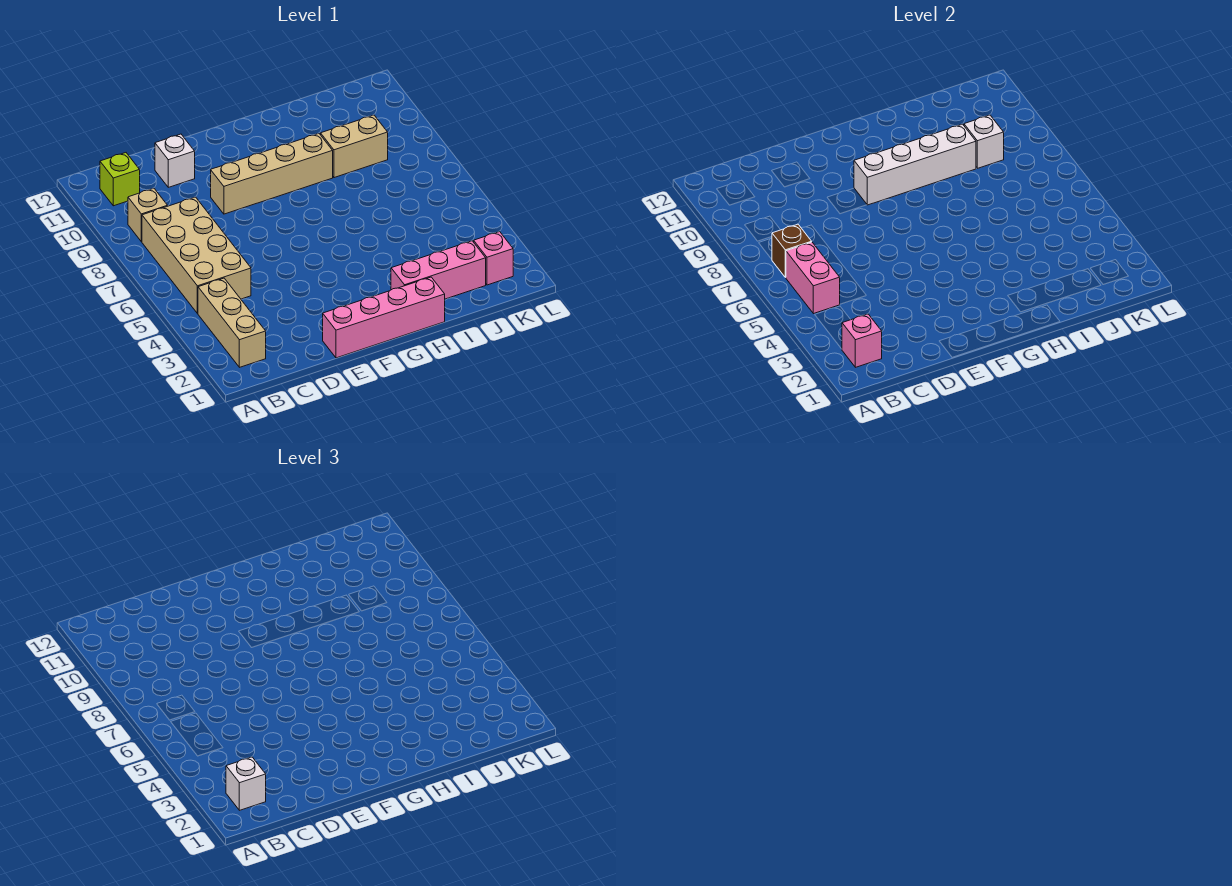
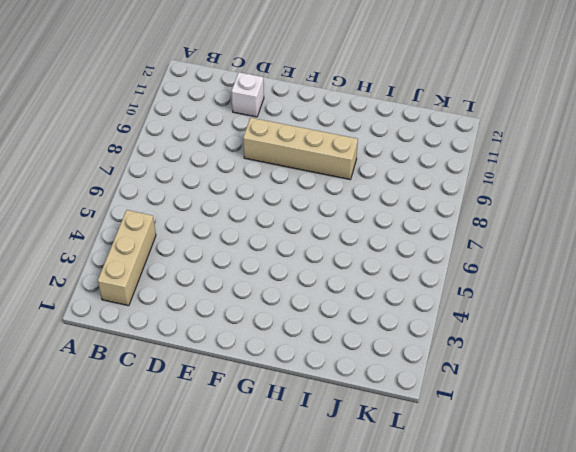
none -> tan brick B5:C8 level 1
none -> tan brick B9 level 1
none -> lime brick B11 level 1

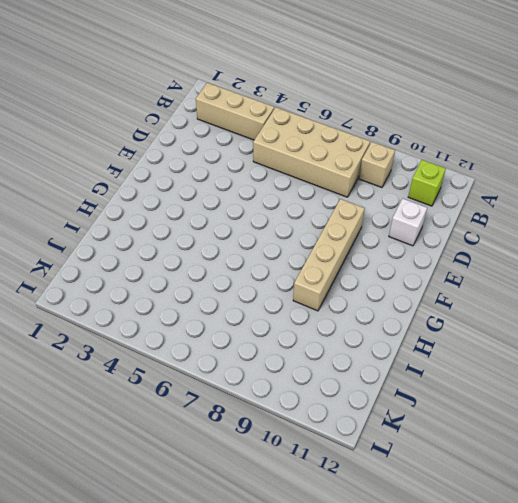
none -> pink brick E1:H1 level 1
none -> pink brick H2:J2 level 1
none -> tan brick I9:J9 level 1

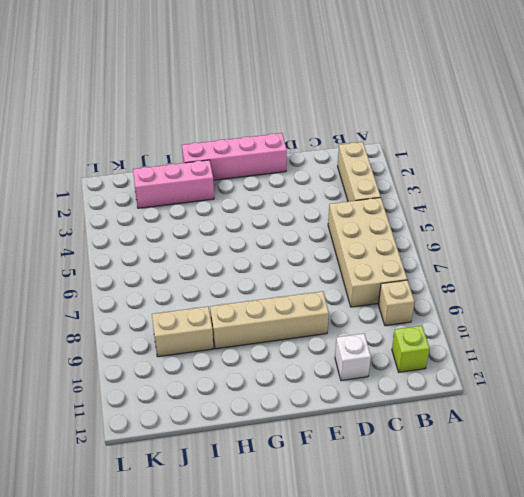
none -> pink brick K2 level 1
none -> pink brick B2 level 2
none -> pink brick B5:B6 level 2

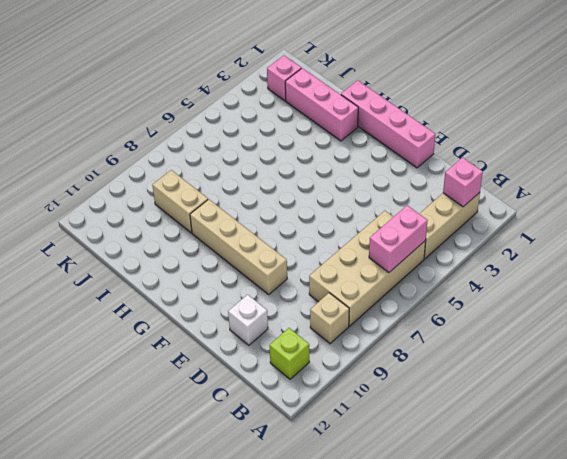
none -> brown brick B7 level 2
none -> white brick F9:I9 level 2
none -> white brick J9 level 2

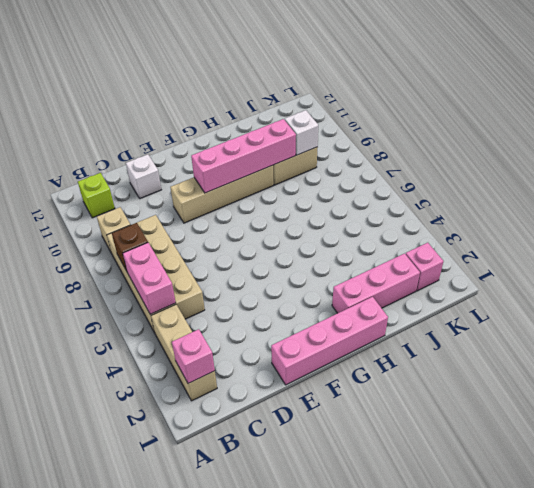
pink brick F9:I9 level 2 -> white brick F9:I9 level 2
none -> white brick B2 level 3

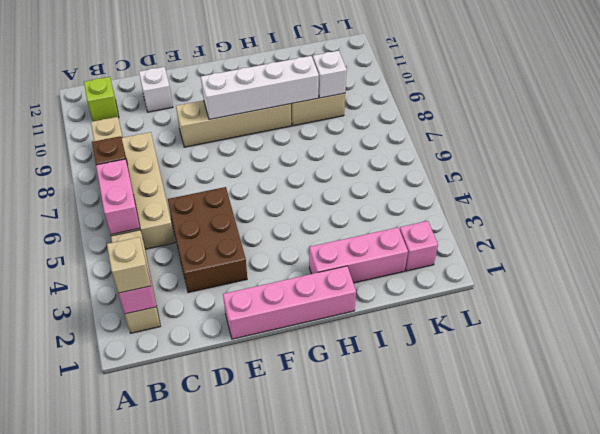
tan brick B2 level 3 -> white brick B2 level 3
brown brick D3:E5 level 1 -> none

